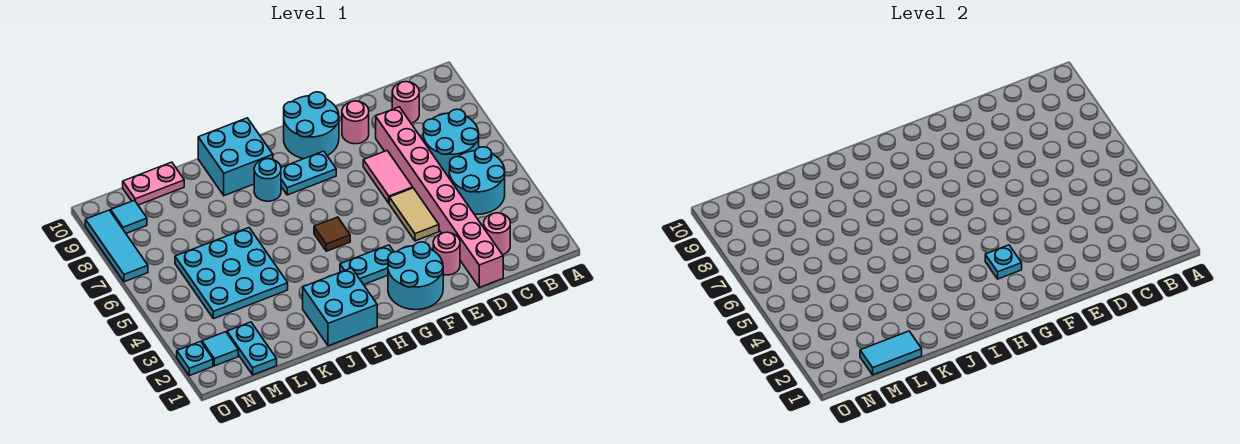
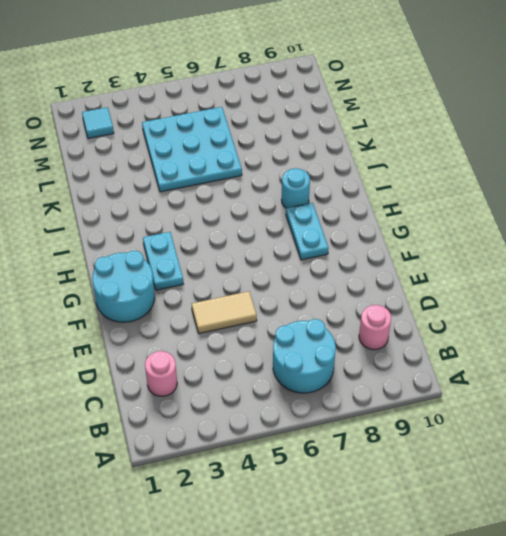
none -> cyan round brick B4:C5 level 1
none -> pink brick D1:D8 level 1
none -> pink round brick E2 level 1

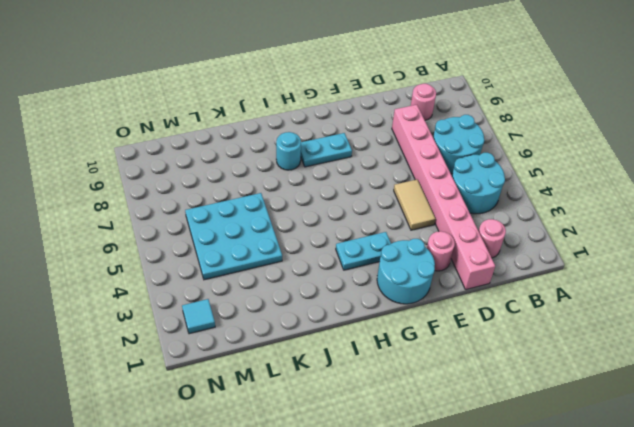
none -> pink tile E6:E7 level 1
none -> pink round brick E9 level 1
none -> cyan round brick F9:G10 level 1

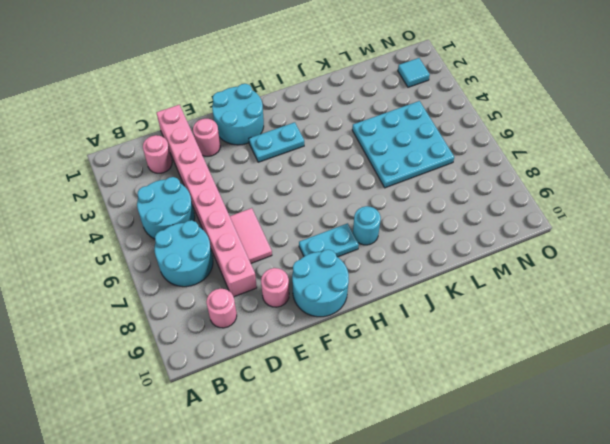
none -> tan tile E4:E5 level 1
none -> brown tile H5 level 1
none -> cyan brick I1:J2 level 1

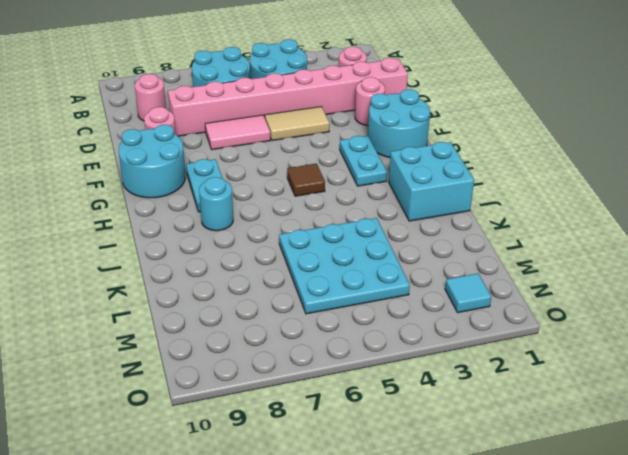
none -> cyan brick I9:J10 level 1
none -> pink plate L10:M10 level 1
none -> cyan plate M1:M2 level 1

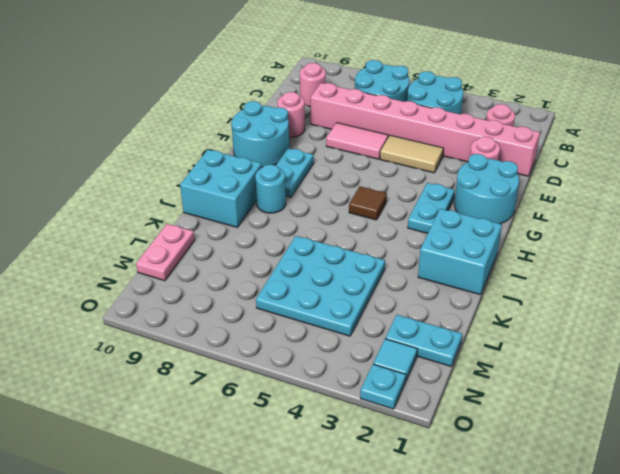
none -> cyan tile N9 level 1
none -> cyan tile O7:O9 level 1
none -> cyan plate G3 level 2

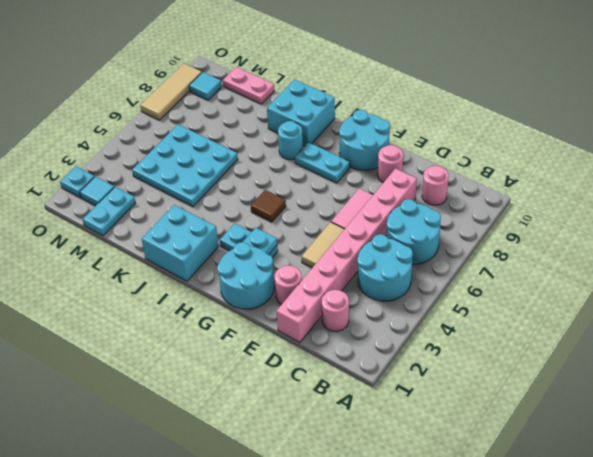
tan tile O7:O9 level 1 -> cyan tile O7:O9 level 1
none -> cyan tile L1:M1 level 2

